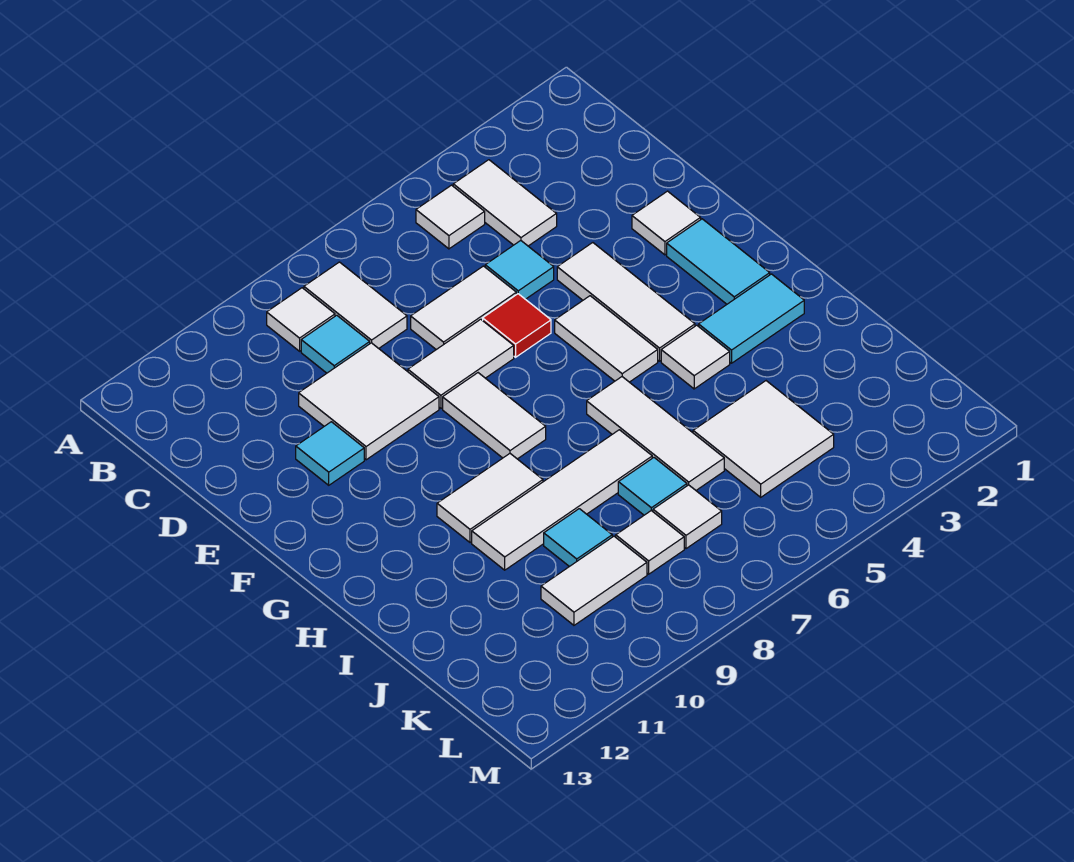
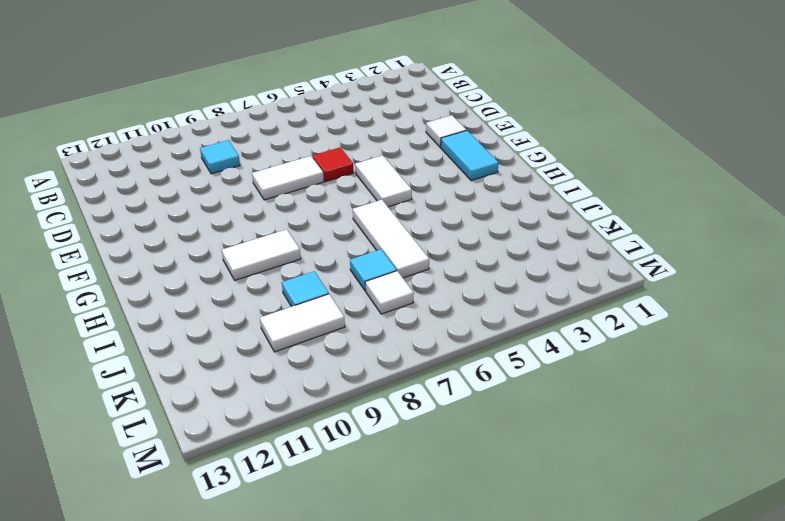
none -> white tile B4:C4 level 1
none -> white tile B5 level 1
none -> white tile B8:C8 level 1

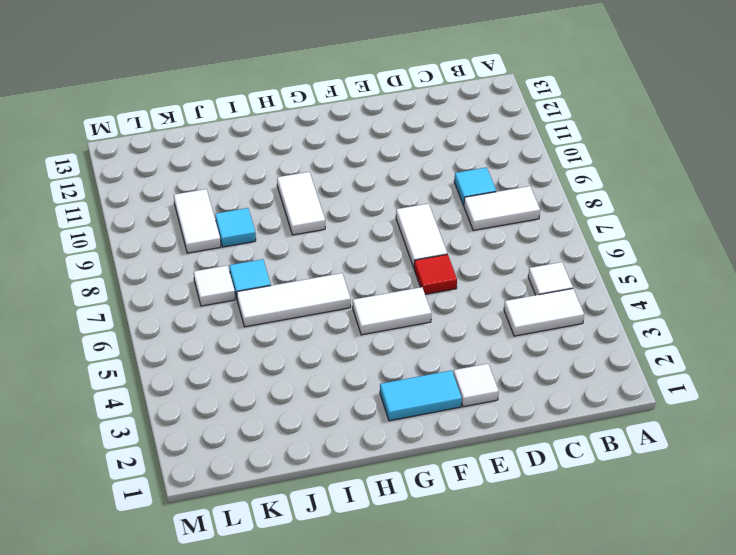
none -> white tile B9 level 1
none -> cyan tile D5 level 1
none -> white tile D6:D7 level 1

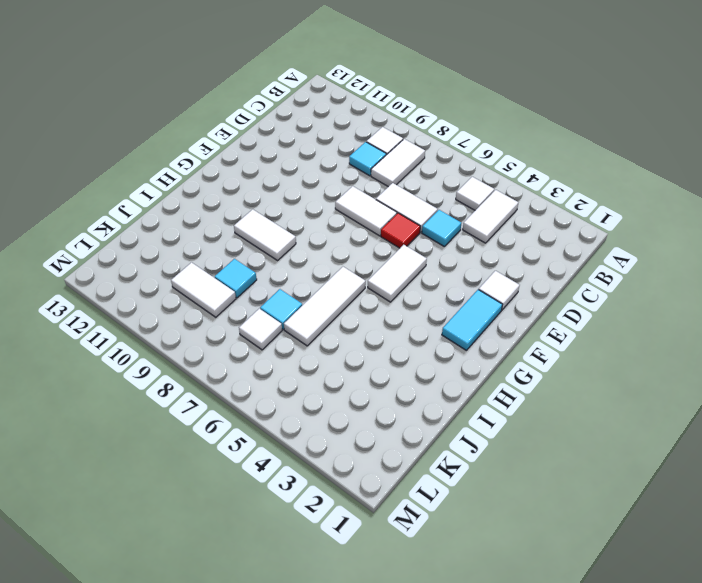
none -> white tile D9:E10 level 1
none -> white tile E4:G4 level 1
none -> cyan tile E11 level 1

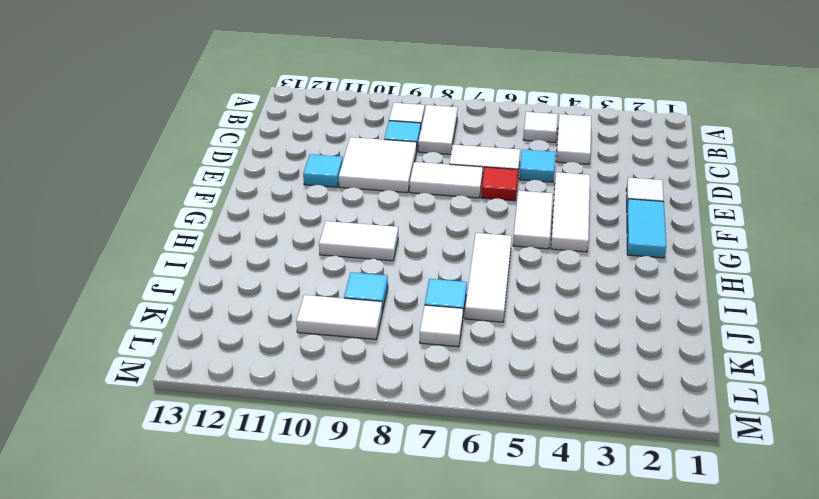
none -> white tile F8:G8 level 1
none -> cyan tile H2:H3 level 1
none -> white tile H4 level 1

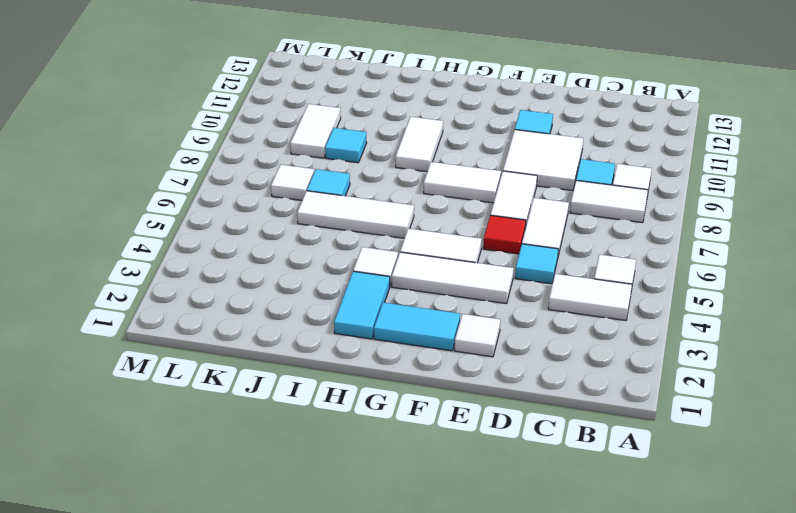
none -> white tile I7:I10 level 1
none -> white tile J4:K5 level 1
none -> white tile K8 level 1

